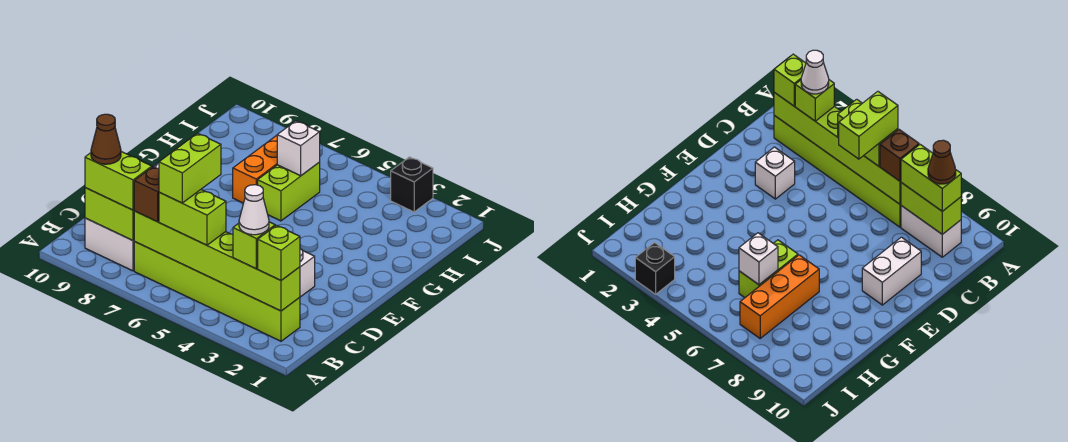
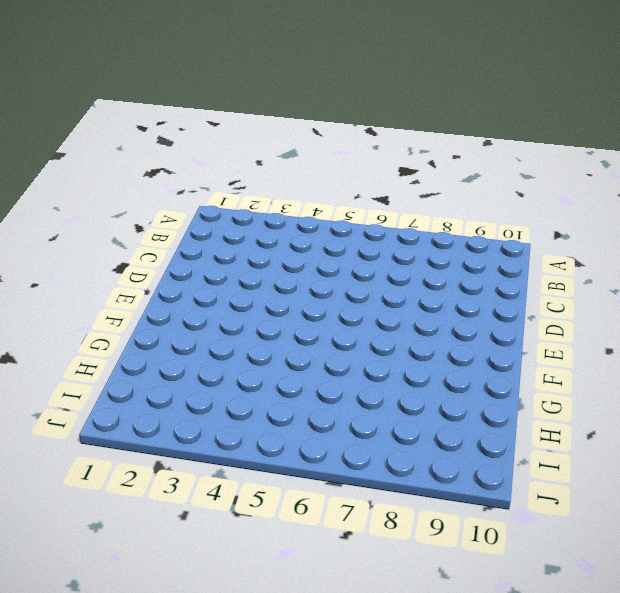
none -> lime brick B2:B7 level 1
none -> white brick B8:B9 level 1
none -> white brick D3 level 1

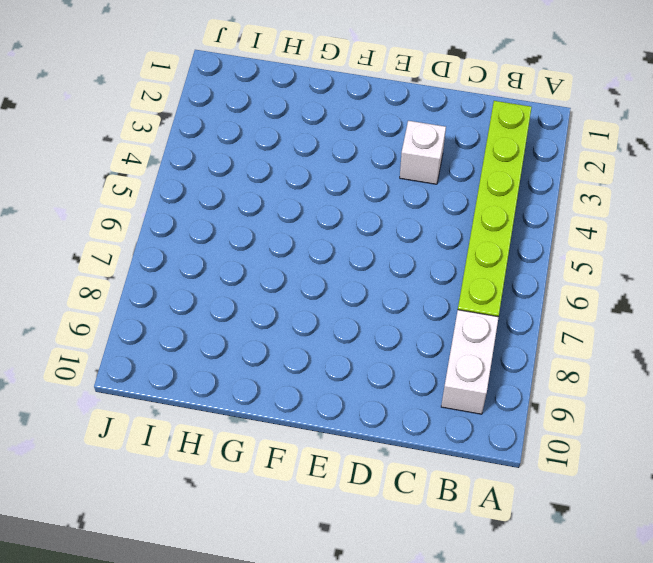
none -> white brick D9:E9 level 1
none -> lime brick G6:H6 level 1
none -> orange brick G7:I7 level 1

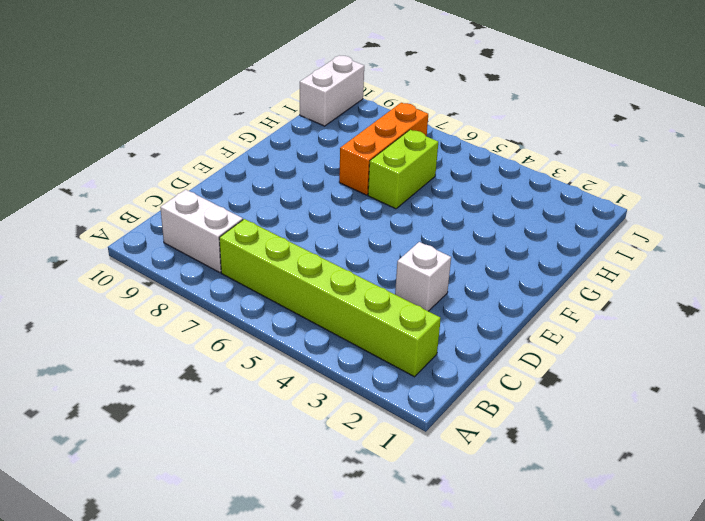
white brick I10:J10 level 1 -> white brick D9:E9 level 1
none -> black brick J3 level 1
none -> lime brick B2:B7 level 2
none -> lime brick B8:B9 level 2

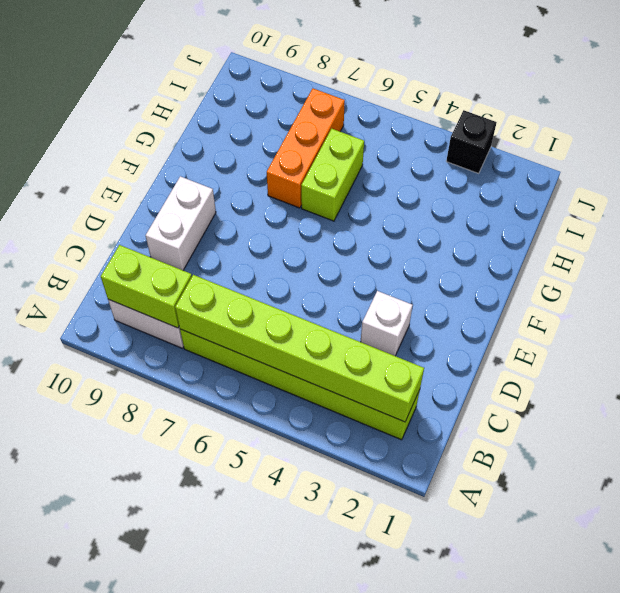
none -> white brick H6 level 2
none -> lime brick B2 level 3
none -> lime brick B3 level 3

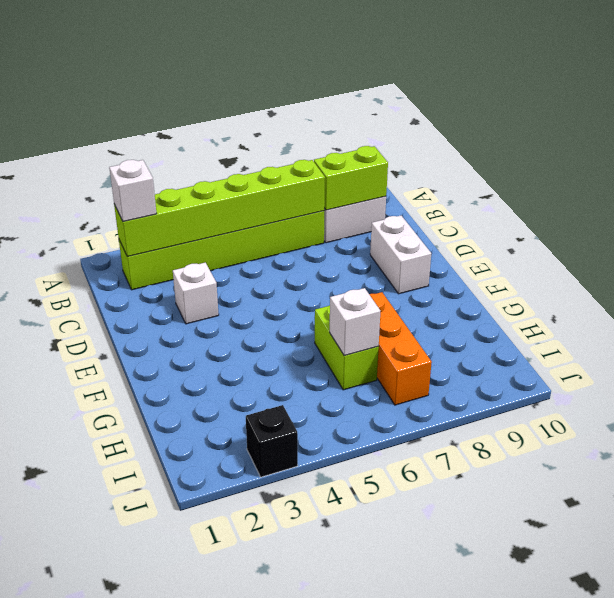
white brick B2 level 3 -> lime brick B2 level 3
none -> lime brick B3 level 3
none -> lime brick B5:B6 level 3
none -> brown brick B7 level 3

